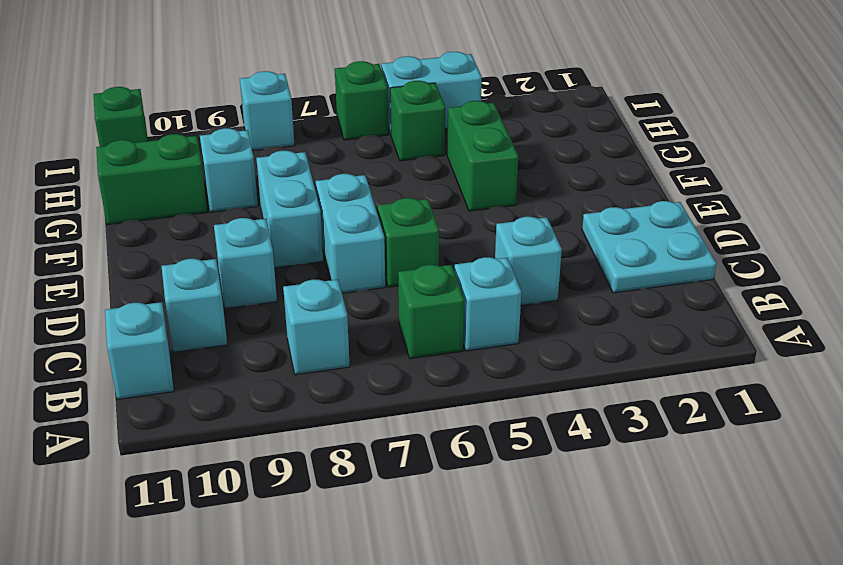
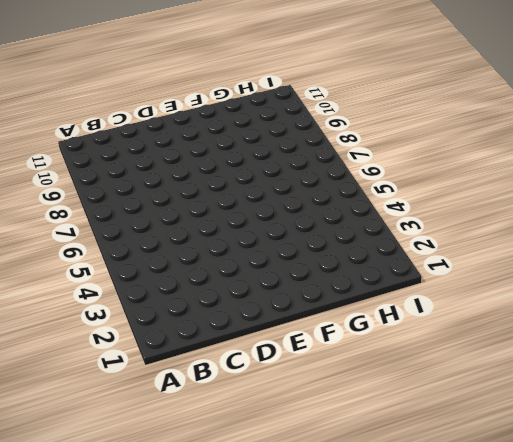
none -> cyan brick B5 level 1
none -> green brick B6 level 1
none -> cyan brick B8 level 1

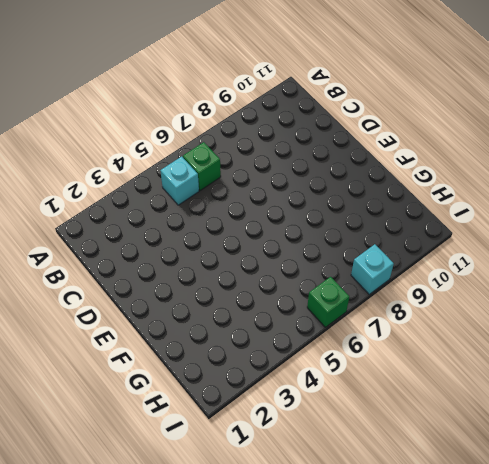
none -> cyan brick B8 level 1
none -> cyan brick B11 level 1
none -> cyan plate C1:D2 level 1

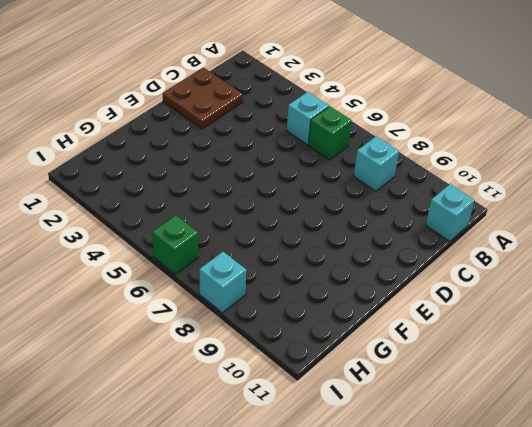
brown plate C1:D2 level 1 -> cyan plate C1:D2 level 1
none -> cyan brick C4 level 1
none -> cyan brick C10 level 1
none -> green brick D6 level 1

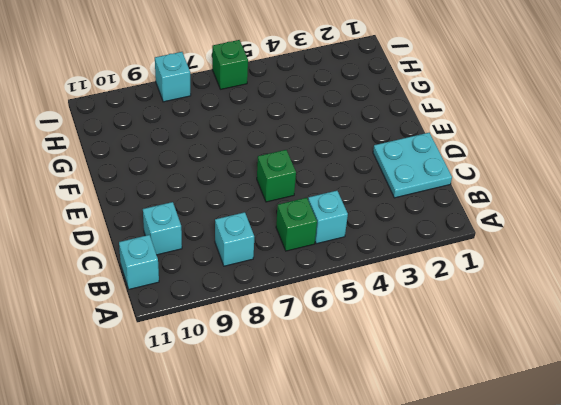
none -> cyan brick C4 level 1
none -> cyan brick D7:E7 level 1
none -> cyan brick D9 level 1

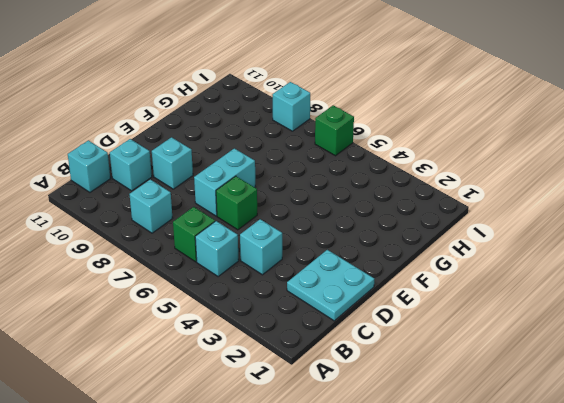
none -> cyan brick E8:F8 level 1
none -> green brick F4:G4 level 1
none -> cyan brick G9 level 1

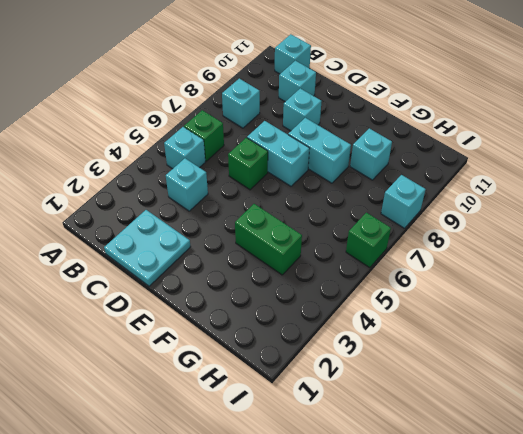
none -> green brick G10:G11 level 1
none -> green brick H5 level 1
none -> cyan brick I4:I5 level 1

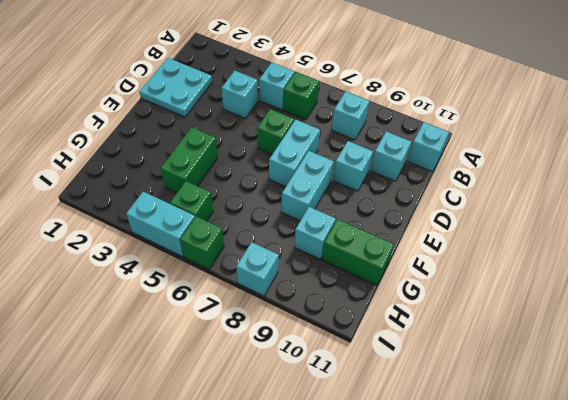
none -> green brick I11 level 1

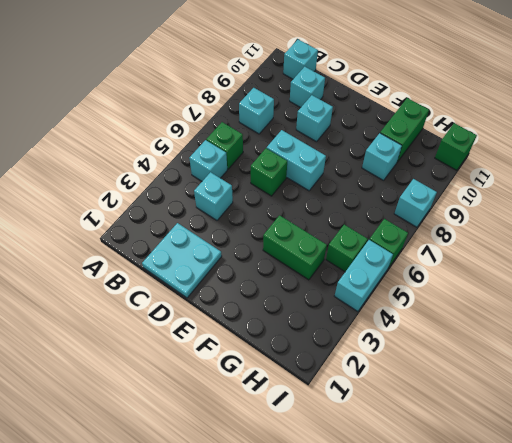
none -> cyan brick E8:F8 level 1

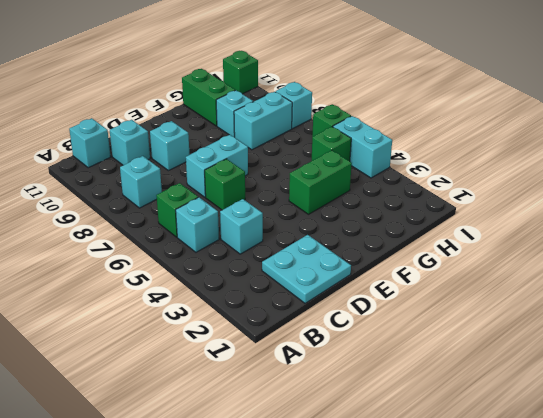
cyan brick G8:H8 level 1 -> cyan brick E8:F8 level 1

